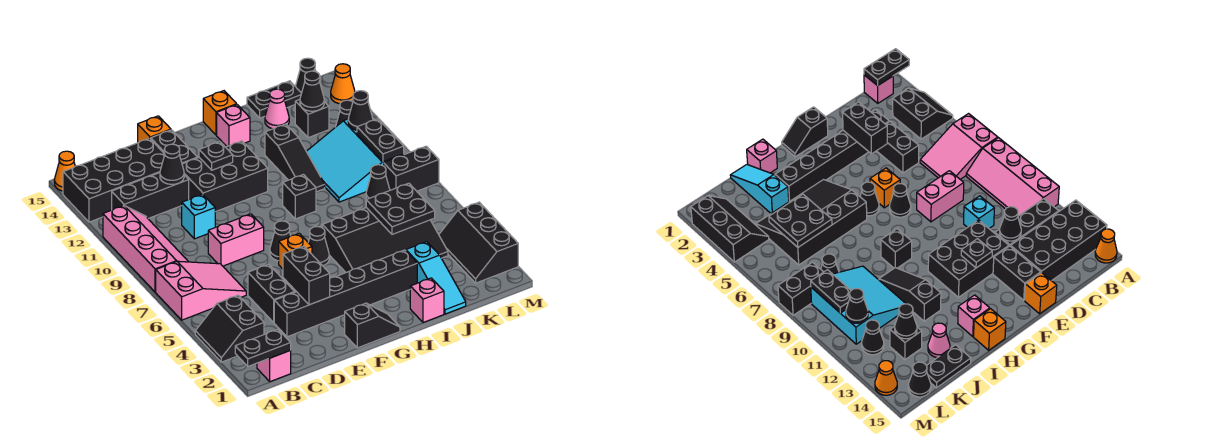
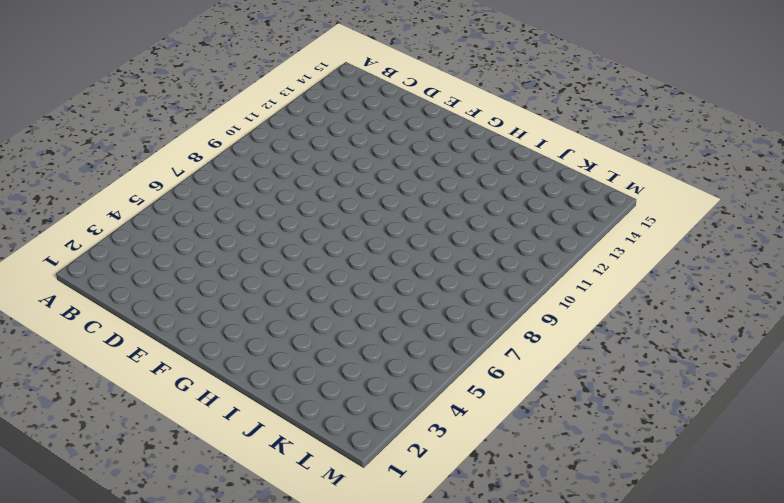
none -> black slope A3:B4 level 1 top B
none -> pink slope A6:C7 level 1 top A
none -> pink slope A8:B11 level 1 top A
none -> black brick A13:D14 level 1

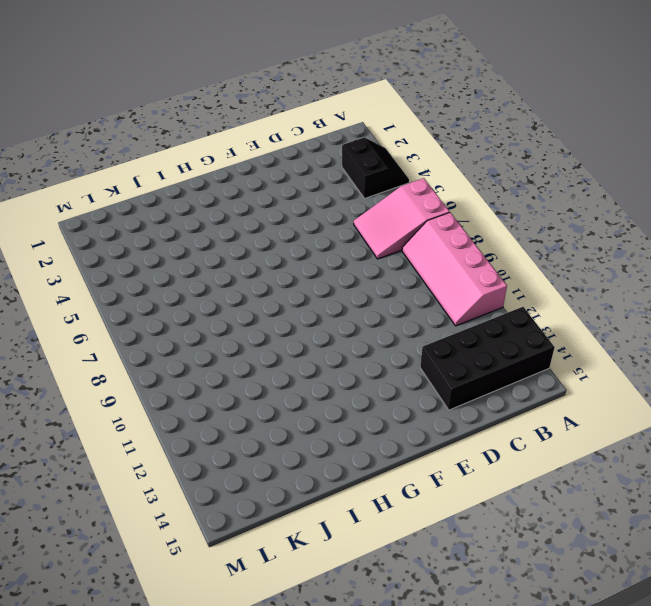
none -> orange cone A15 level 1
none -> pink brick B1 level 1
none -> black brick B12:D12 level 1
none -> black brick D3:I3 level 1

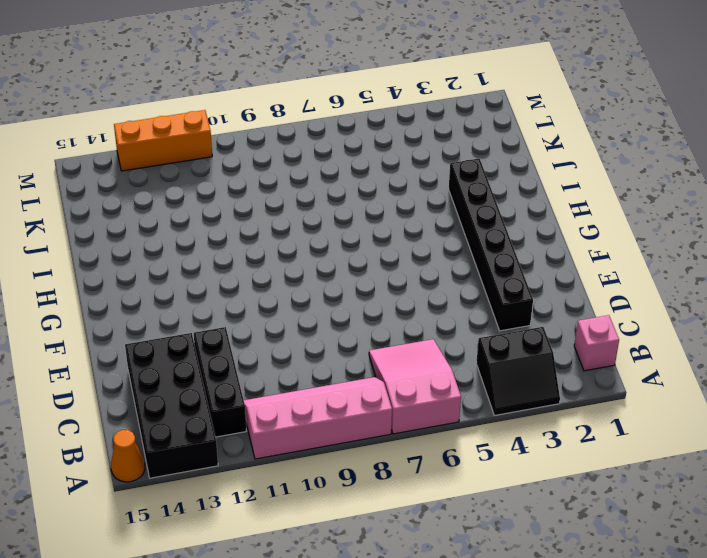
orange brick M11:M13 level 1 -> none
none -> black brick D4:D5 level 1
none -> pink brick D8:E8 level 1
none -> cyan brick D10 level 1
none -> black brick E11:G12 level 1

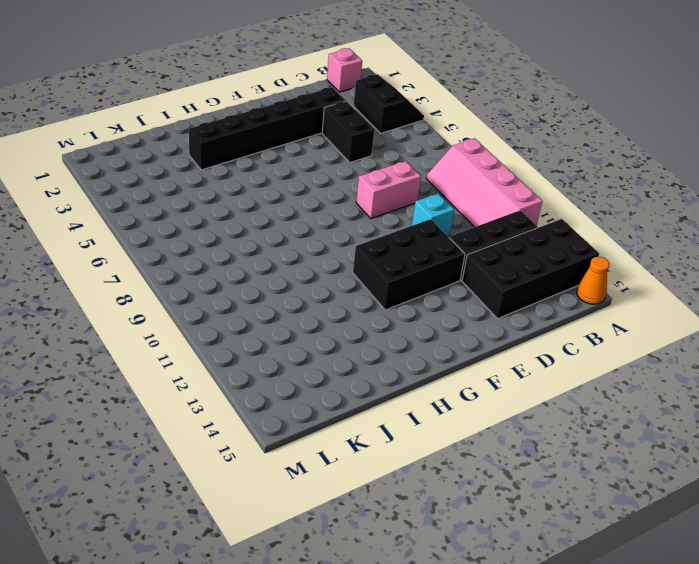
none -> pink slope A6:C7 level 1 top A
none -> black brick E13:E14 level 1
none -> orange brick E15 level 1
none -> black slope F1:G1 level 1 top F

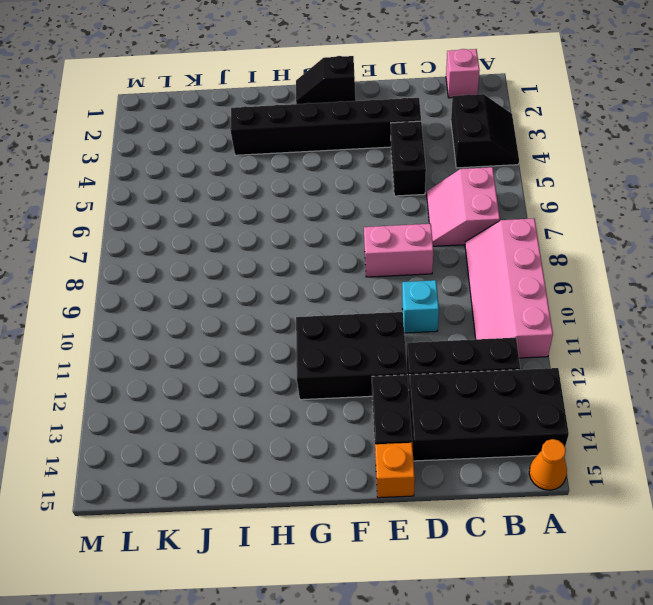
pink slope B6:C7 level 1 top B -> pink slope A6:C7 level 1 top A
none -> orange brick F6 level 1
none -> black cone F7 level 1
none -> black cone G6 level 1
none -> black slope H4:K6 level 1 top 6

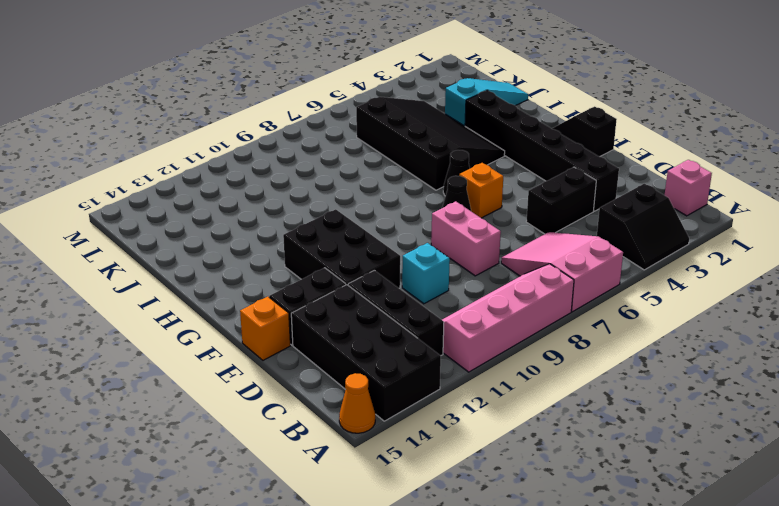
none -> black brick H9 level 1
none -> pink brick H14 level 1
none -> orange brick H15 level 1
none -> pink brick I1 level 1

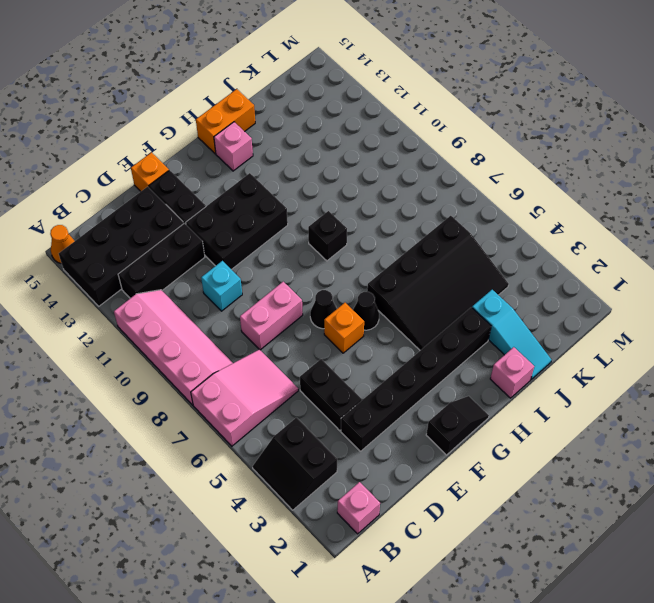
orange brick H15:I15 level 1 -> orange brick H15 level 1
none -> black slope I10:I12 level 1 top 12
none -> cyan slope J9:L11 level 1 top L
none -> pink cone J14 level 1
none -> black plate J15:K15 level 1

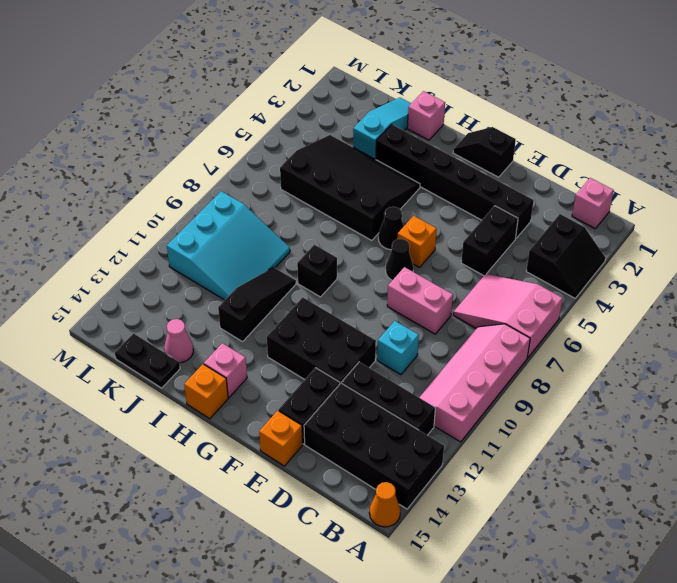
none -> black cone K8 level 1
none -> black brick K13 level 1
none -> black slope L2:M4 level 1 top M
none -> black brick L8:M8 level 1

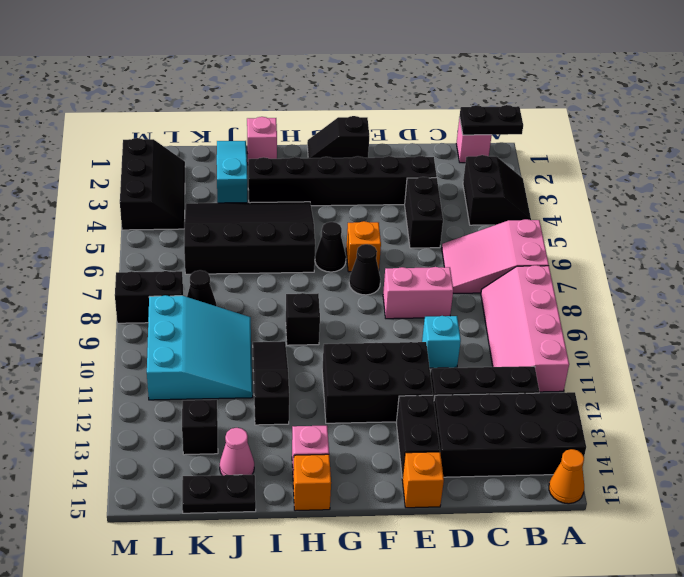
none -> black cone L12 level 1
none -> black cone L15 level 1
none -> orange cone M14 level 1
none -> black cone D12 level 2

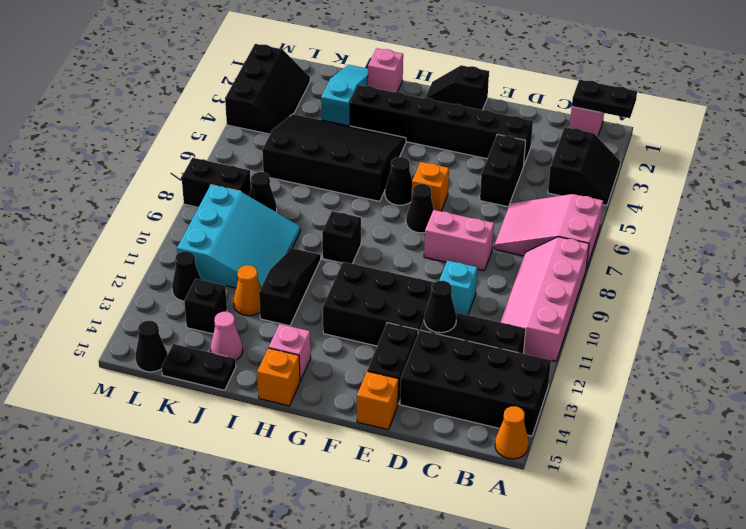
orange cone J12 level 1 -> orange cone M14 level 1
none -> black brick E3:E4 level 2
none -> black plate F12 level 2
none -> black plate J5:K6 level 2
none -> black cone K13 level 2

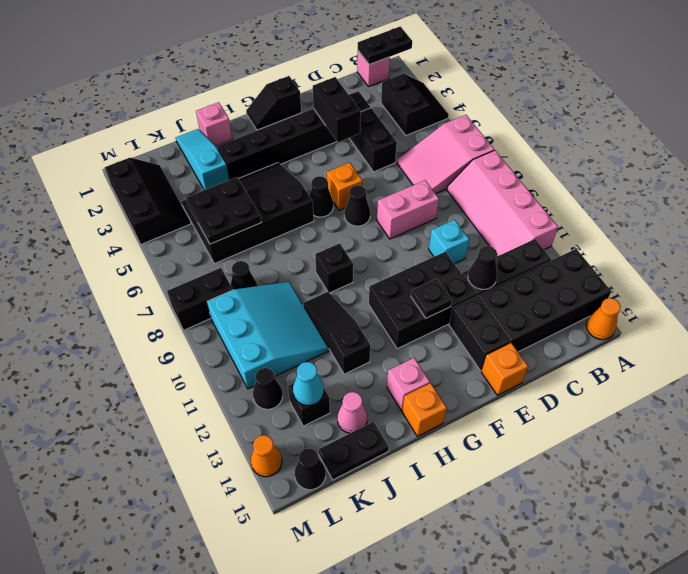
cyan cone K13 level 2 -> black cone K13 level 2
none -> black plate L9:L10 level 2
none -> black cone L11 level 2

